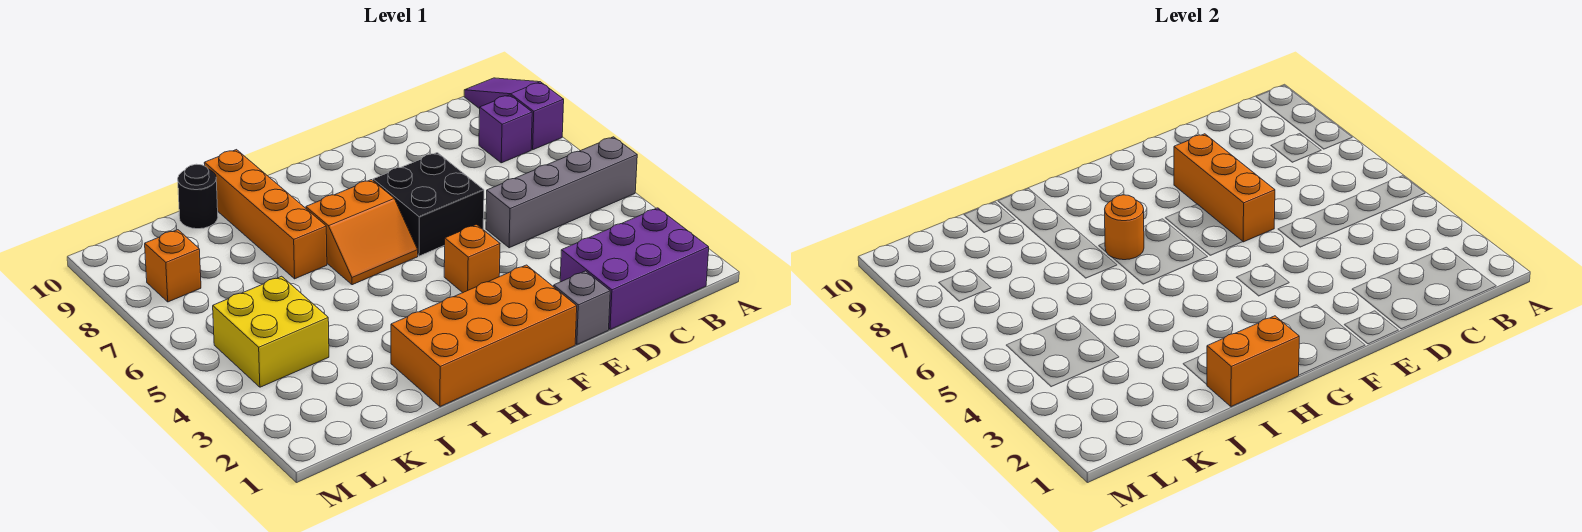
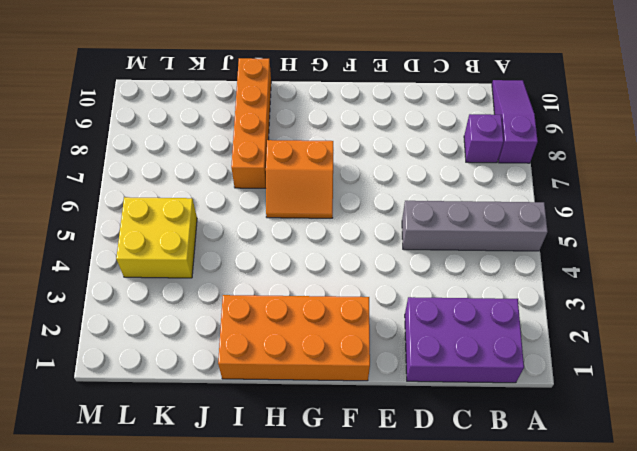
none -> grey brick E1 level 1
none -> black brick E6:F7 level 1
none -> orange brick F4 level 1

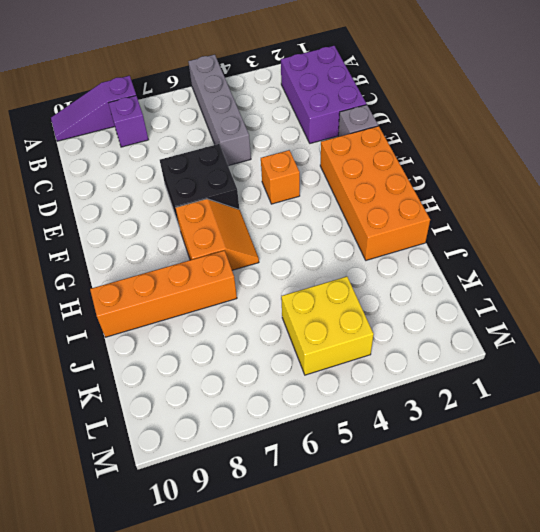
none -> black round brick J10 level 1
none -> orange brick L8 level 1
none -> orange brick E6:E8 level 2

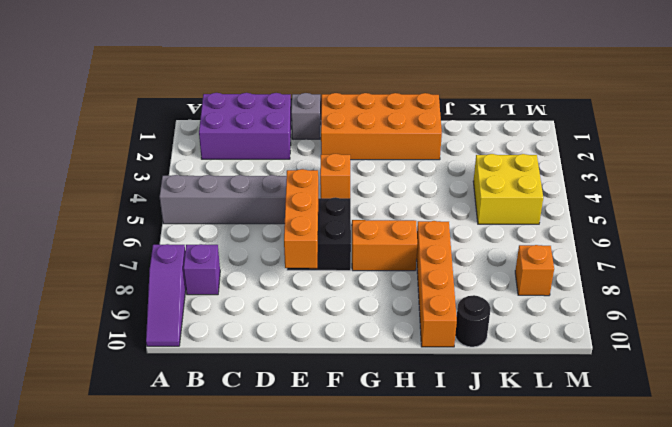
none -> orange brick H1:I1 level 2
none -> orange round brick H7 level 2

